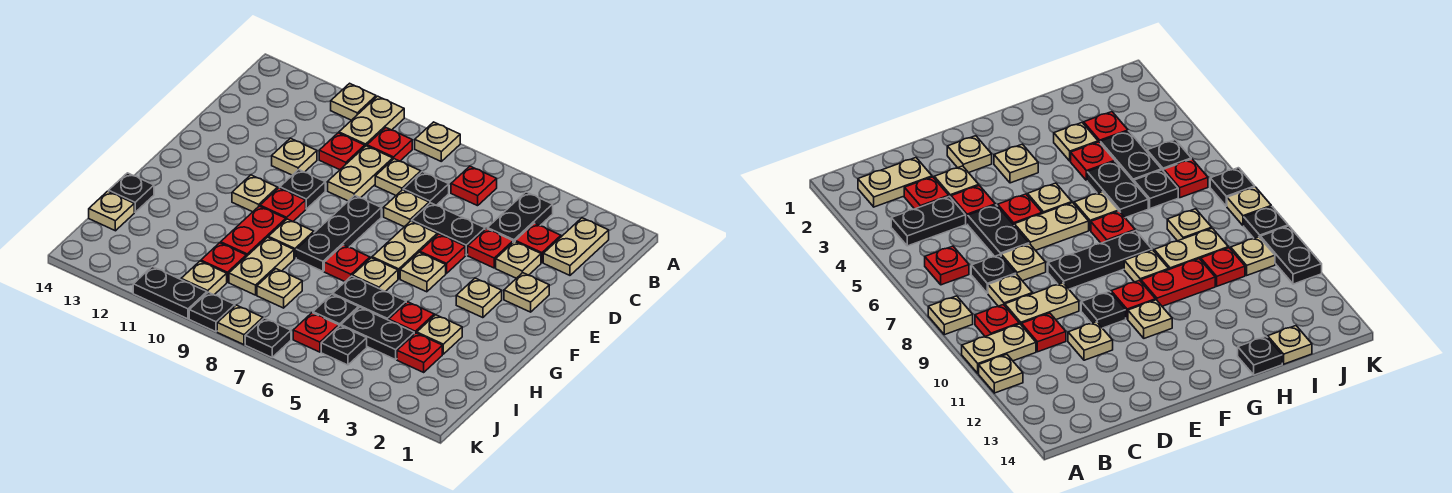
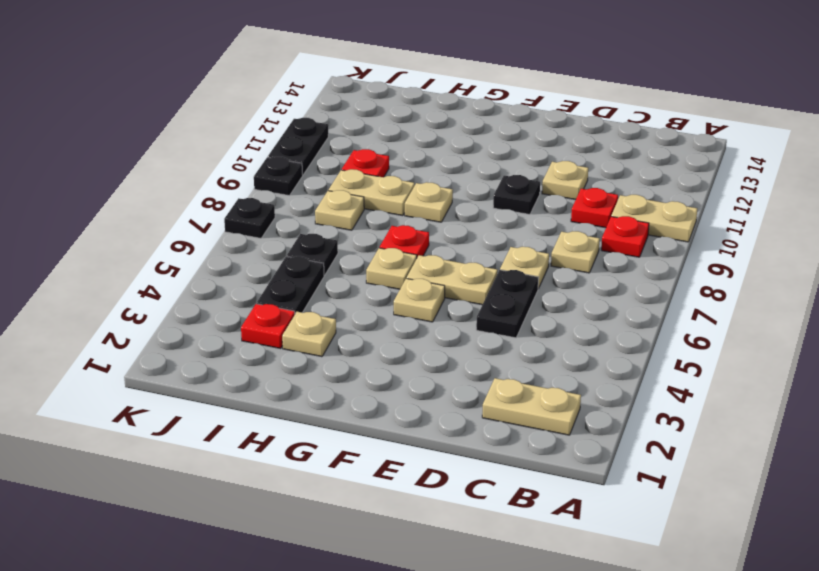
none -> tan plate A8 level 1
none -> tan plate A11 level 1
none -> black plate B4:C4 level 1
none -> red plate B6 level 1

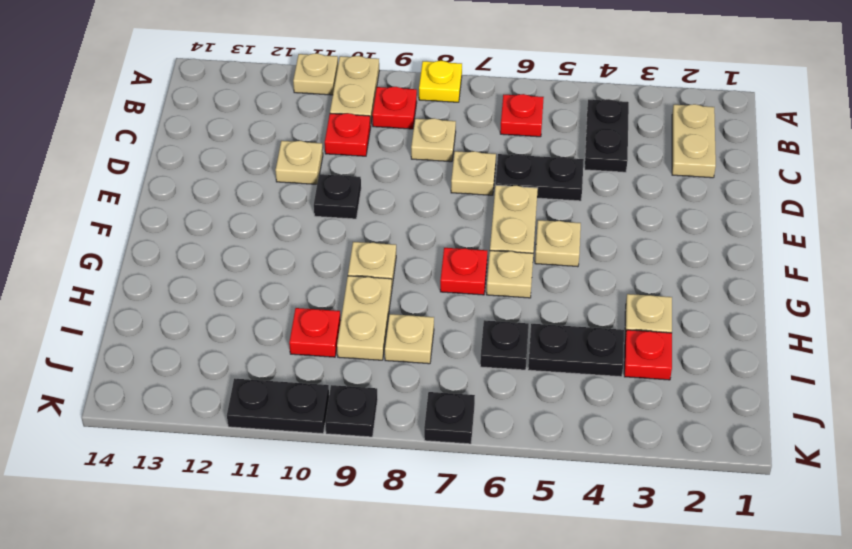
yellow plate A8 level 1 -> tan plate A8 level 1
none -> red plate C3 level 1
none -> black plate C7 level 1
none -> tan plate C9:D9 level 1
none -> tan plate D3 level 1

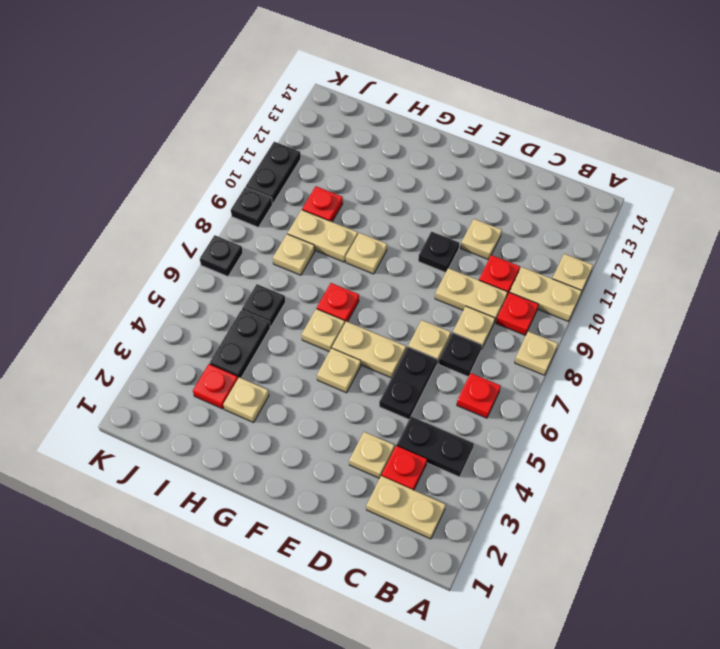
none -> red plate D4 level 1
none -> tan plate E2 level 1
none -> red plate E5 level 1
none -> black plate E8:G8 level 1

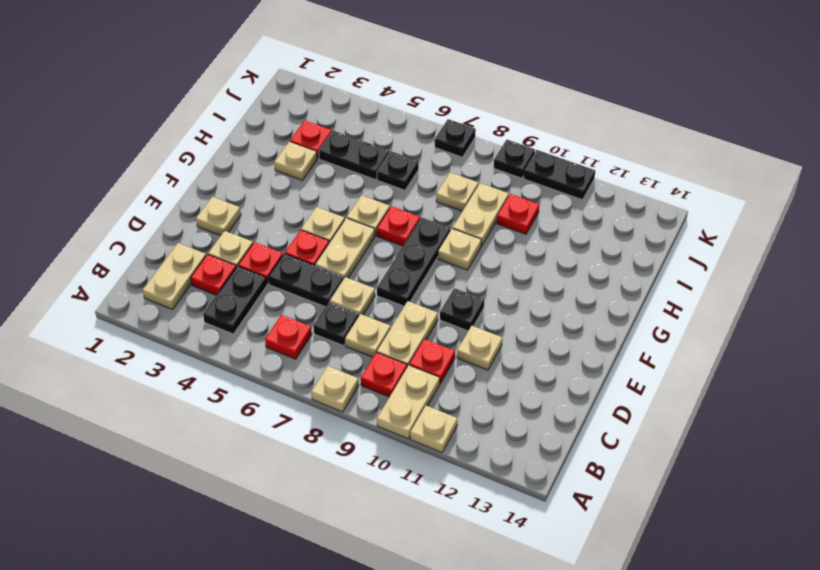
none -> tan plate F3 level 1
none -> red plate F10 level 1
none -> tan plate F11 level 1
none -> red plate G10:H10 level 1

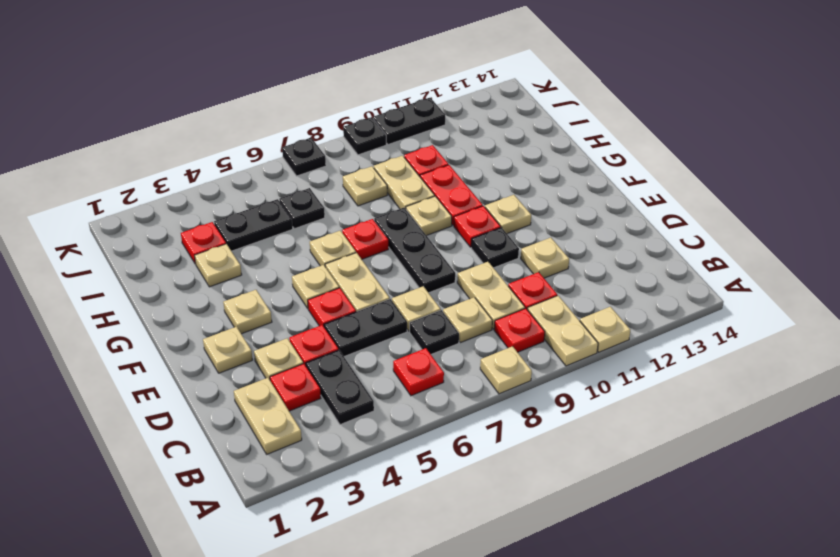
none -> red plate H4 level 1
none -> black plate H5:H6 level 1
none -> black plate H14 level 1
none -> tan plate I14 level 1

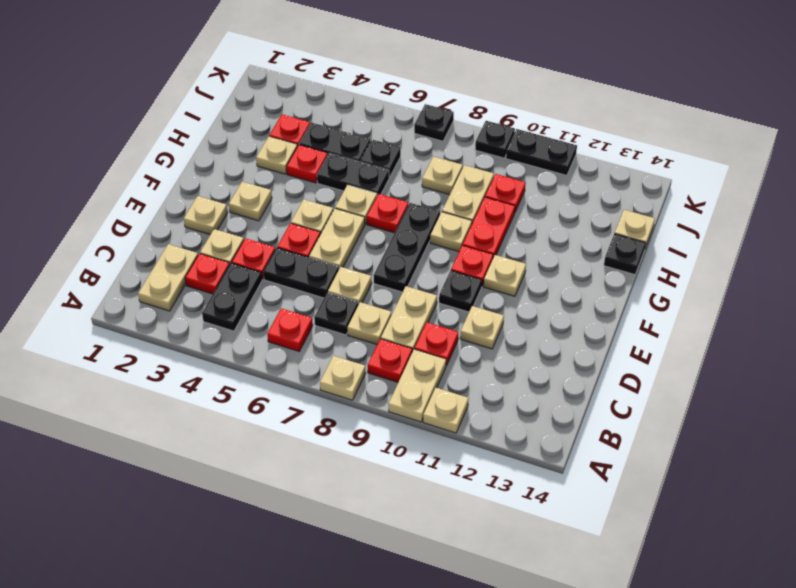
none -> black plate J5 level 1
none -> red plate J6 level 1
none -> tan plate J10 level 1
none -> tan plate K8 level 1

